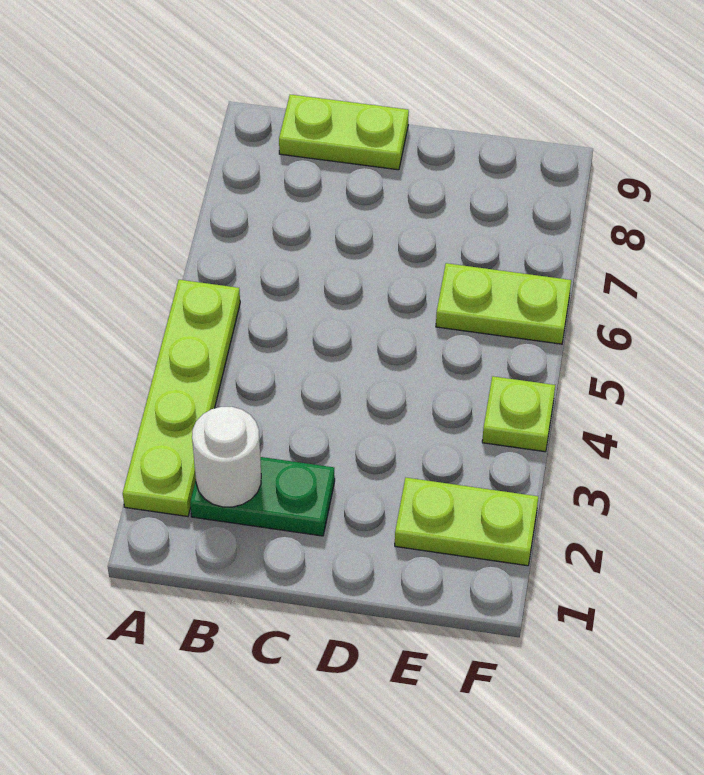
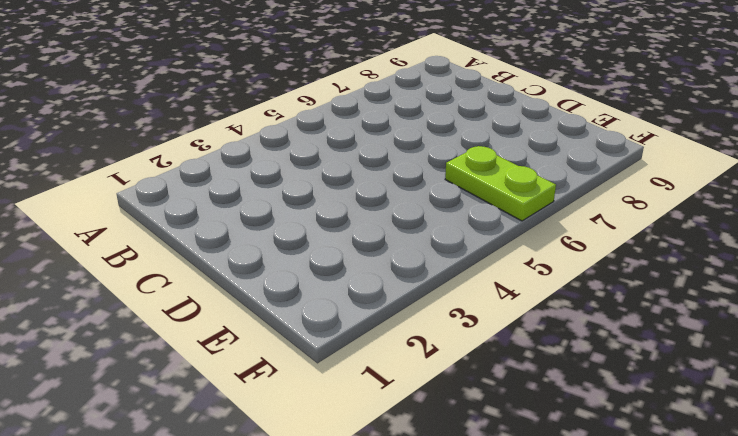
none -> lime plate A2:A5 level 1
none -> green plate B2:C2 level 1

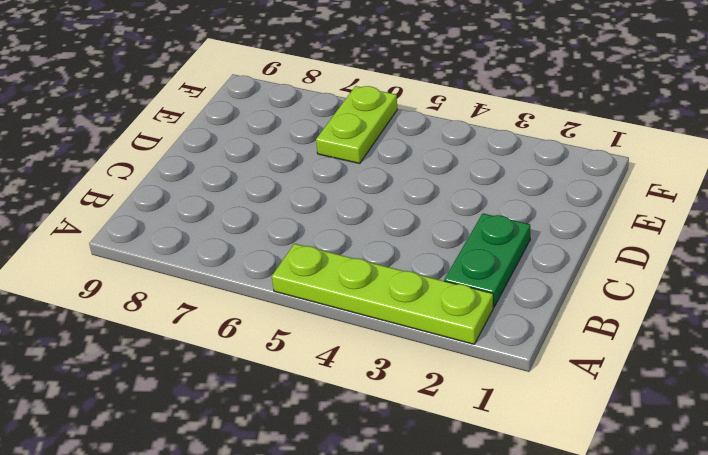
none -> lime plate B9:C9 level 1
none -> lime plate E2:F2 level 1

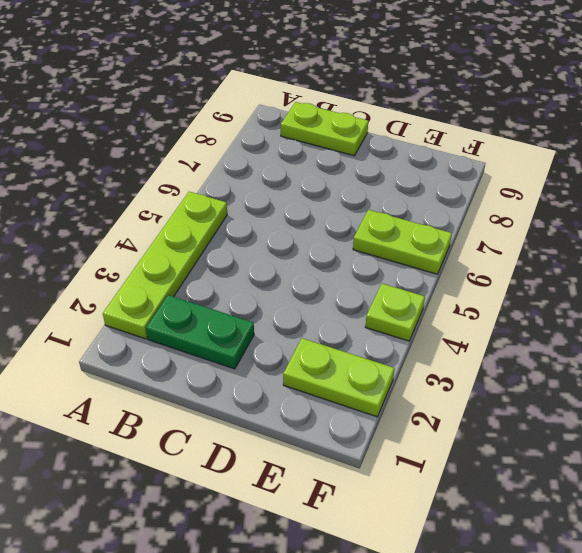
none -> white round brick B2 level 2

